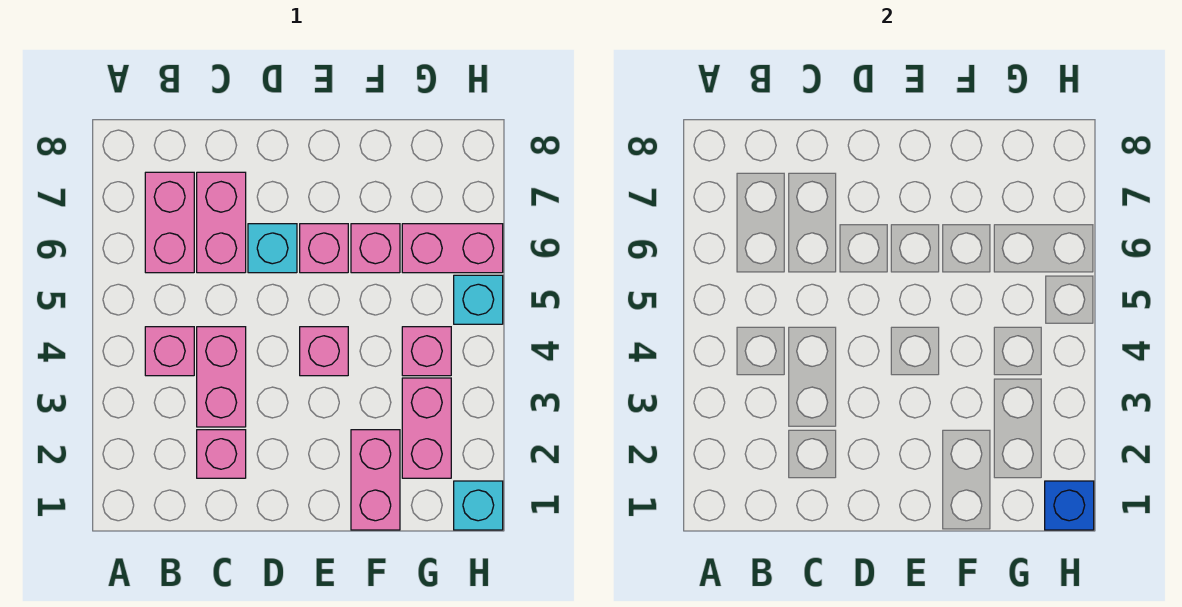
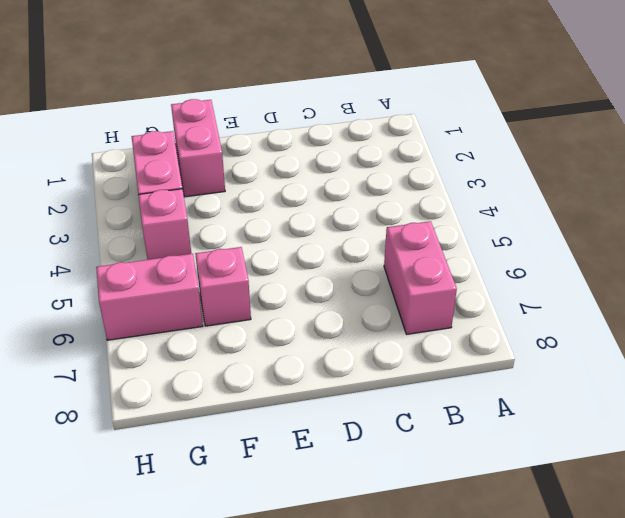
none -> pink brick B4 level 1
none -> pink brick C2 level 1
none -> pink brick C3:C4 level 1

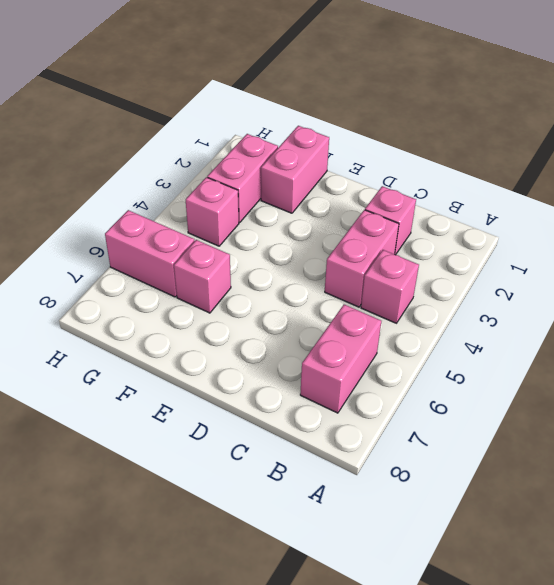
none -> pink brick C6:C7 level 1
none -> cyan brick D6 level 1
none -> pink brick E4 level 1

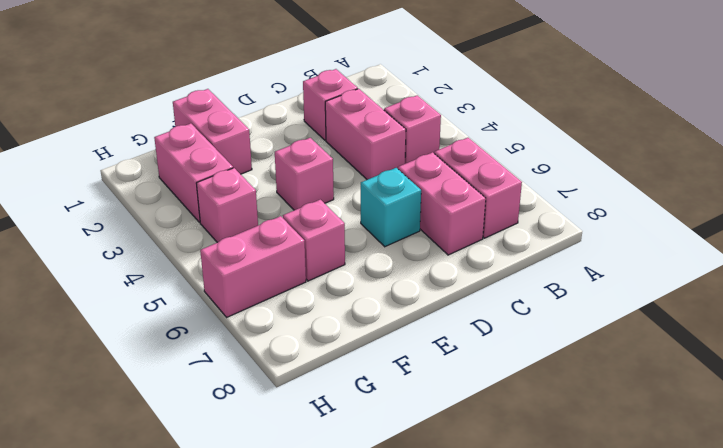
none -> pink brick E6 level 1
none -> cyan brick H1 level 1
none -> cyan brick H5 level 1

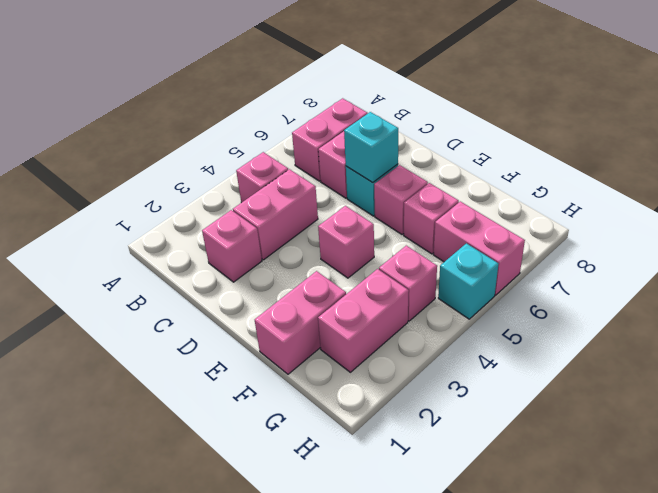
cyan brick D6 level 2 -> cyan brick H1 level 1
none -> blue brick H1 level 2

